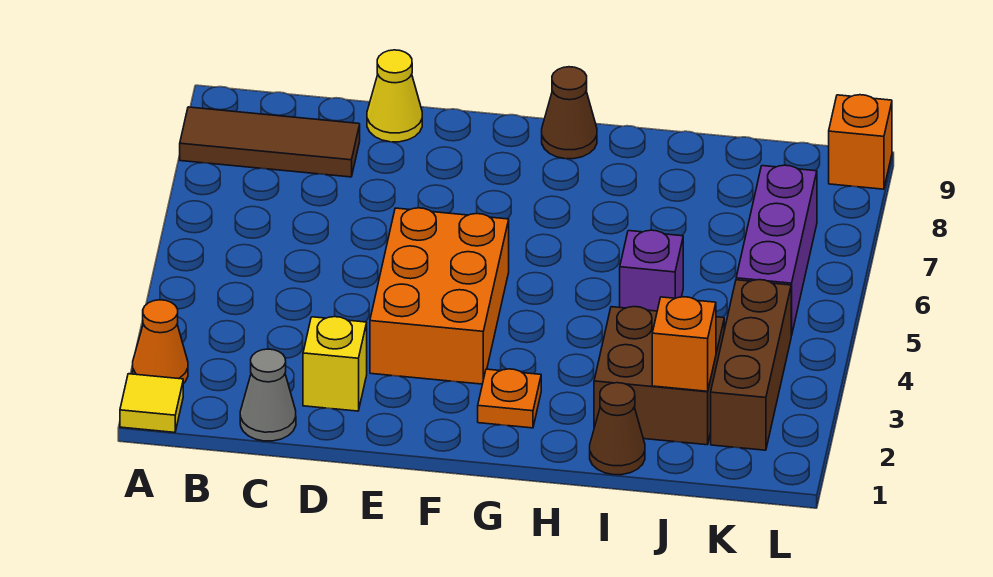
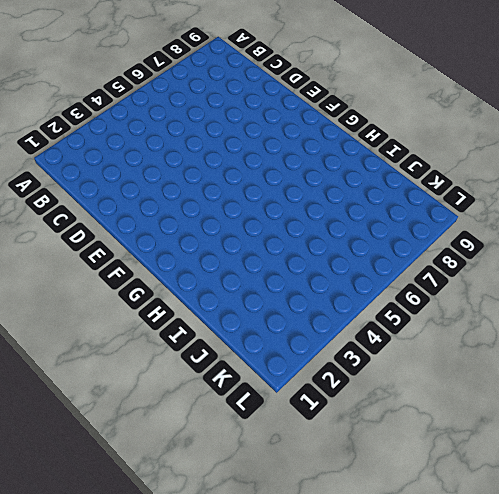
none -> yellow tile A1 level 1
none -> orange cone A2 level 1
none -> brown tile A8:C8 level 1

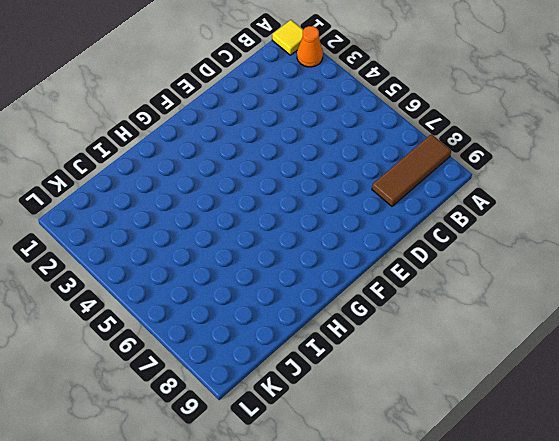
none -> grey cone C1 level 1
none -> yellow brick D2 level 1
none -> yellow cone D9 level 1

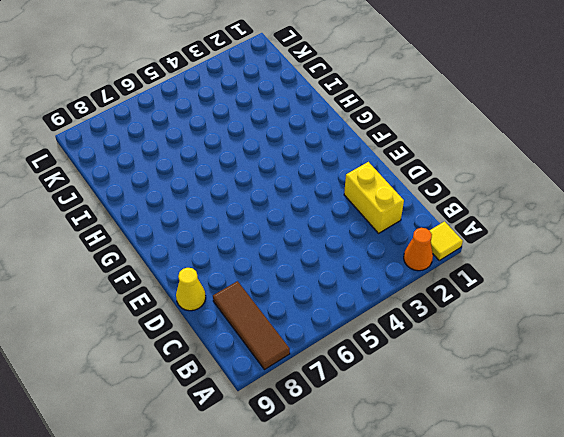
yellow brick C2:D2 level 1 -> yellow brick D2 level 1
none -> grey cone C1 level 1
none -> orange brick E3:F5 level 1
none -> orange plate G2 level 1

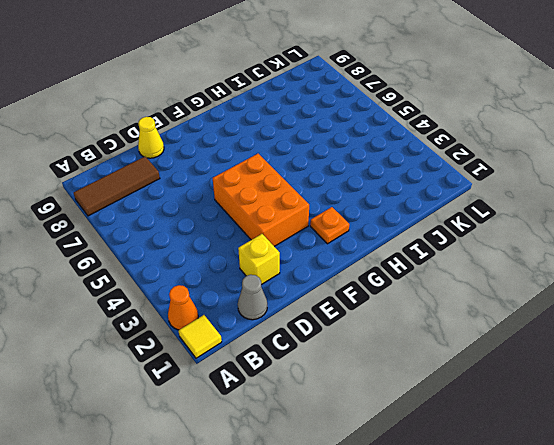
none -> brown cone G9 level 1
none -> brown cone I1 level 1
none -> brown brick I2:J3 level 1

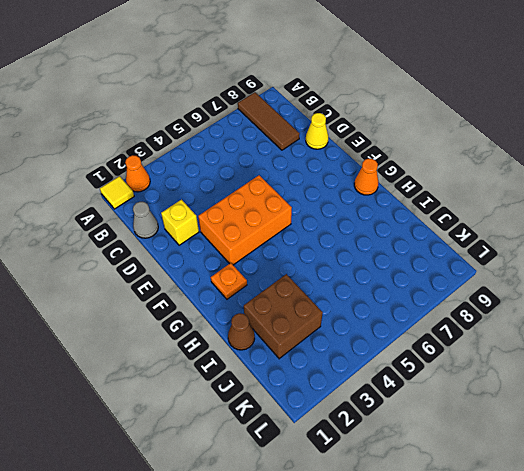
orange cone G9 level 1 -> brown cone G9 level 1
none -> purple brick I5 level 1
none -> brown brick K2:K4 level 1
none -> purple brick K5:K7 level 1

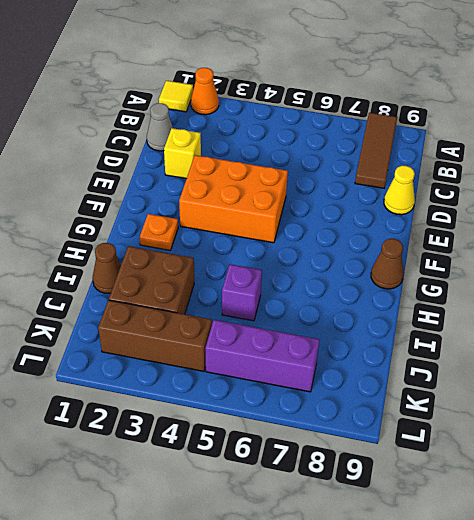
none -> orange brick L9 level 1
none -> orange brick J2 level 2

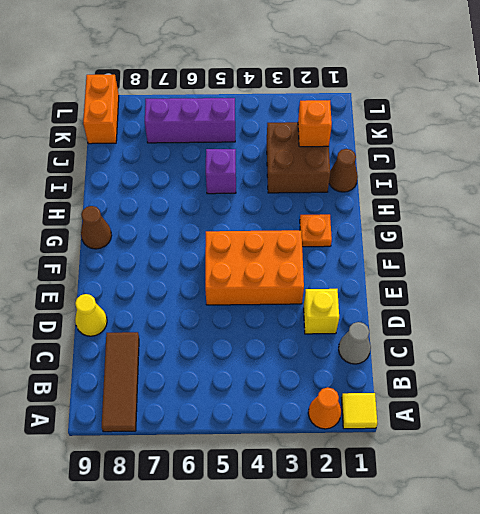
orange brick K9:L9 level 1 -> orange brick L9 level 1
none -> brown brick K2:K4 level 1

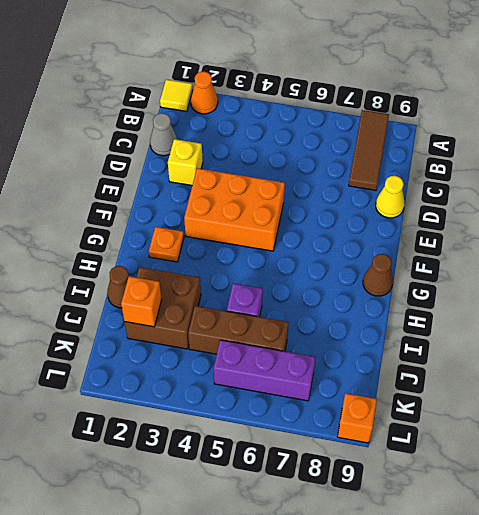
brown brick J4:J6 level 1 -> brown brick K2:K4 level 1

